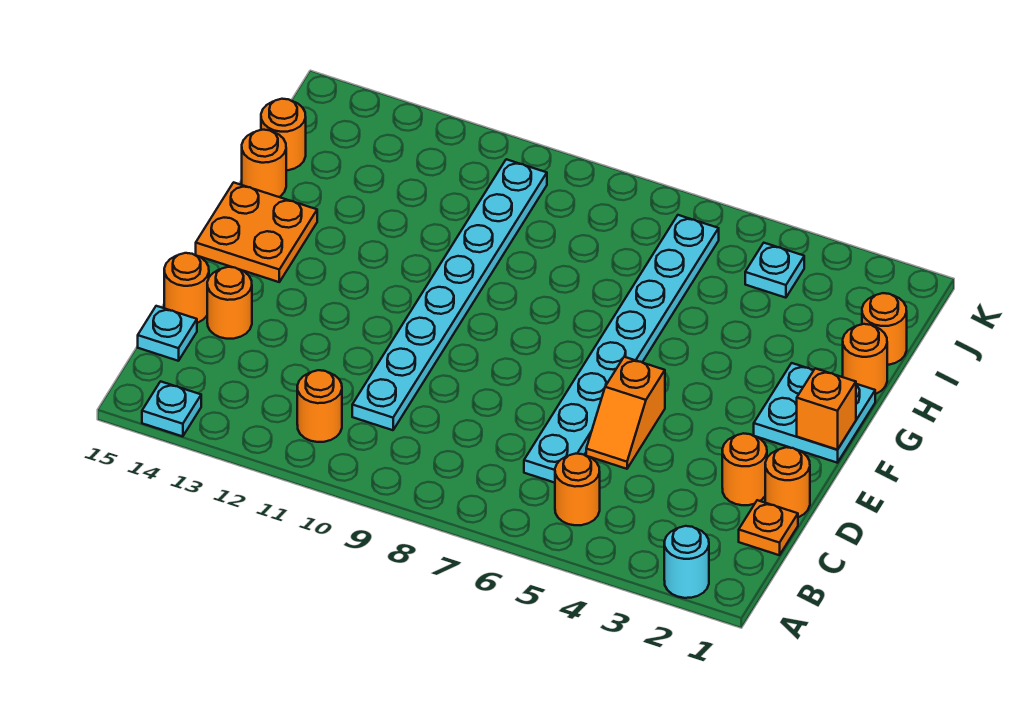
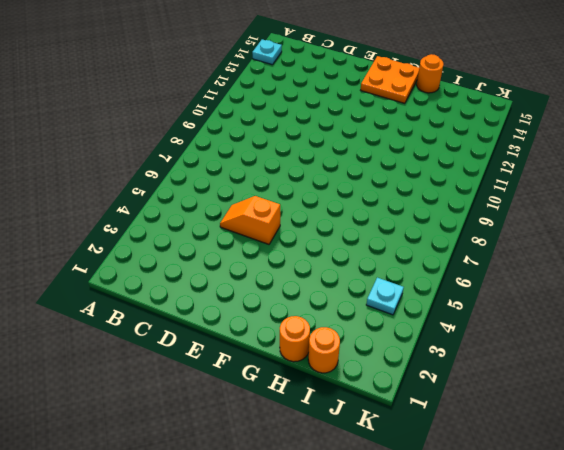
none -> cyan round brick A2 level 1
none -> orange round brick B5 level 1
none -> orange round brick B11 level 1

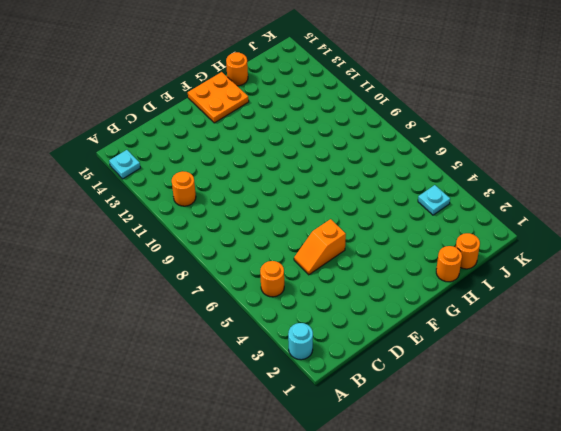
none -> orange plate C1 level 1
none -> cyan plate C6:J6 level 1
none -> cyan plate C10:J10 level 1

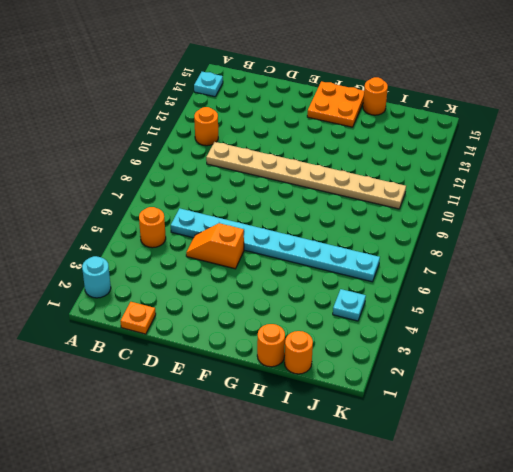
tan plate C10:J10 level 1 -> cyan plate C10:J10 level 1
none -> cyan plate C15 level 1
none -> orange round brick D1 level 1
none -> orange round brick D2 level 1

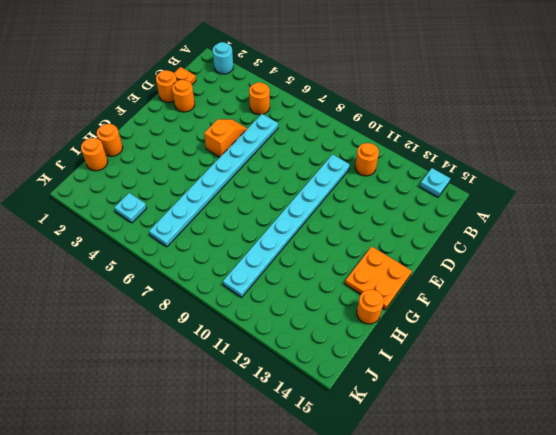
none -> cyan plate C15 level 1
none -> orange round brick D14 level 1
none -> orange round brick D15 level 1

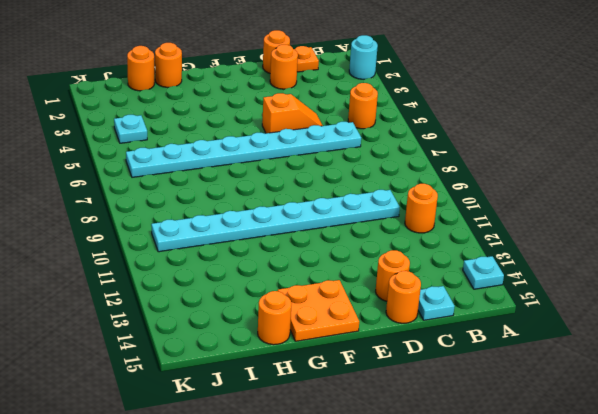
none -> cyan plate F1:G2 level 1
none -> orange round brick I15 level 1
none -> orange brick F1 level 2

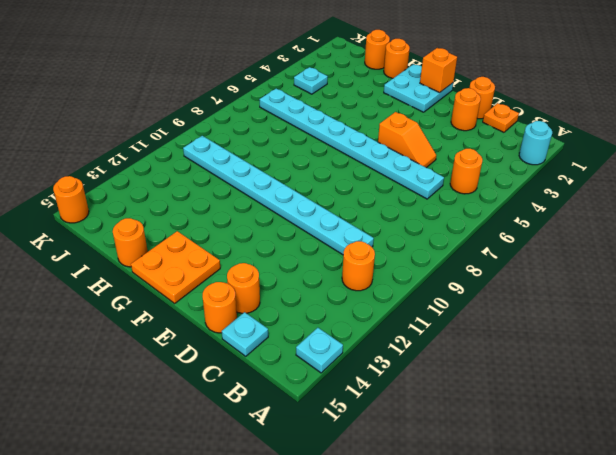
orange round brick K15 level 1 -> orange round brick I15 level 1

